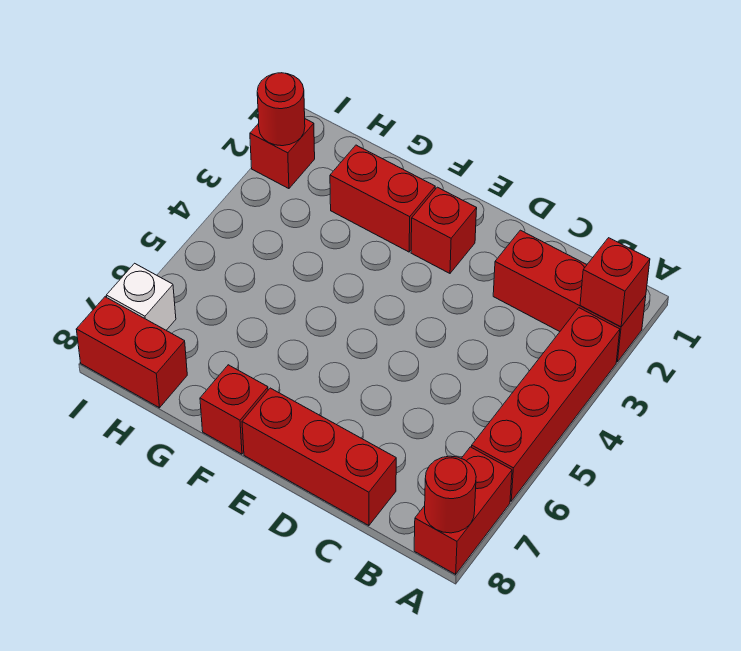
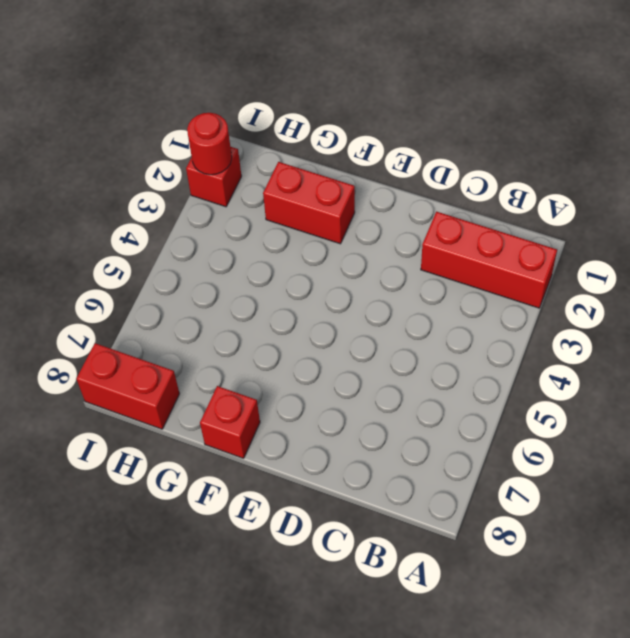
none -> red brick A3:A6 level 1
none -> red brick A7:A8 level 1
none -> red brick C8:E8 level 1

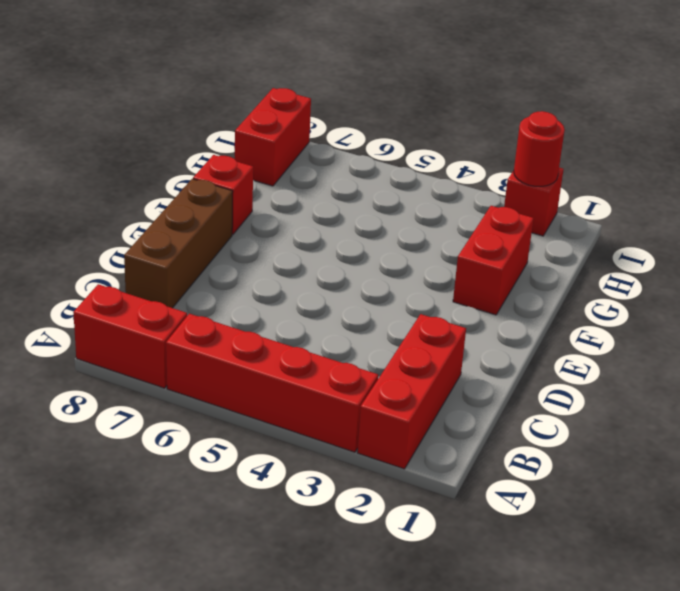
brown brick C8:E8 level 1 -> red brick C8:E8 level 1
none -> red brick E2 level 1
none -> white brick I7 level 1
none -> red brick A2 level 2

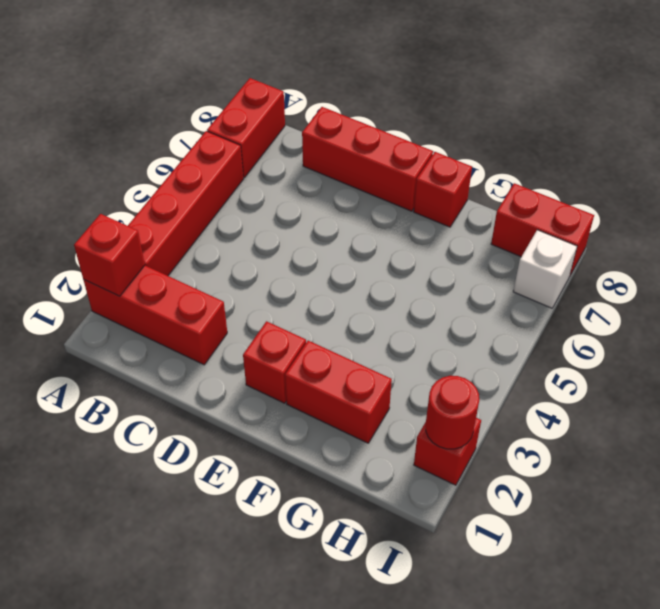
none -> red round brick A8 level 2

